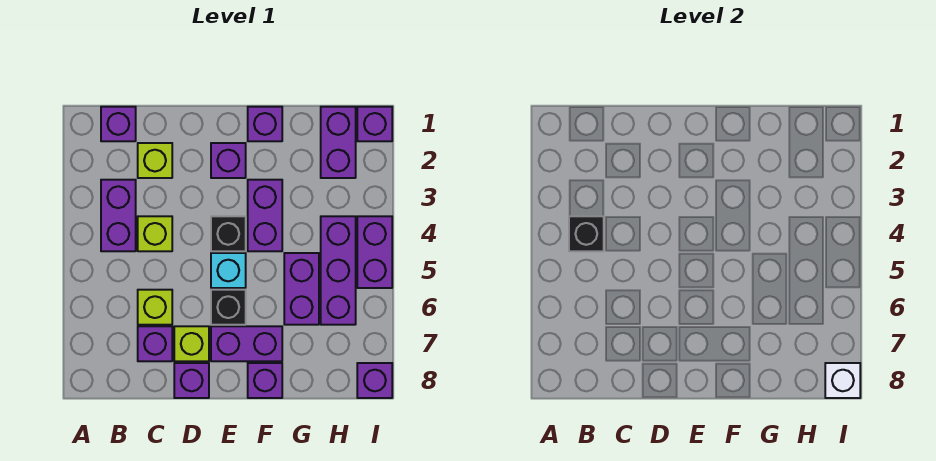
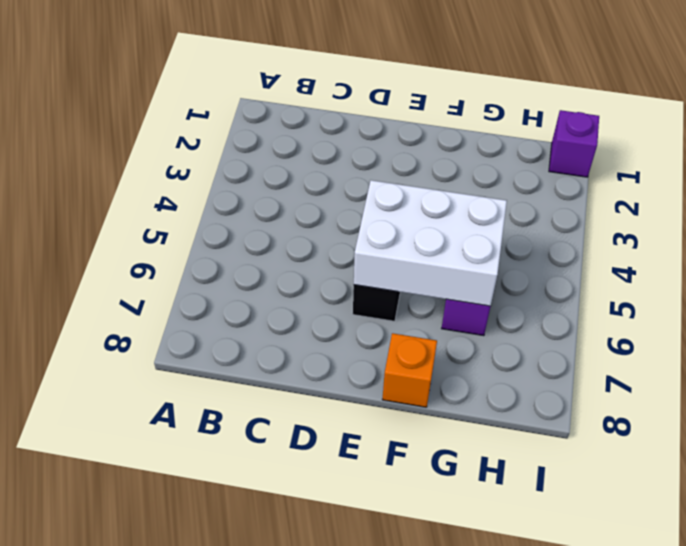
white brick E5:G6 level 2 -> none
orange brick F8 level 1 -> purple brick F8 level 1
none -> purple brick B1 level 1
none -> purple brick B3:B4 level 1
none -> lime brick C2 level 1

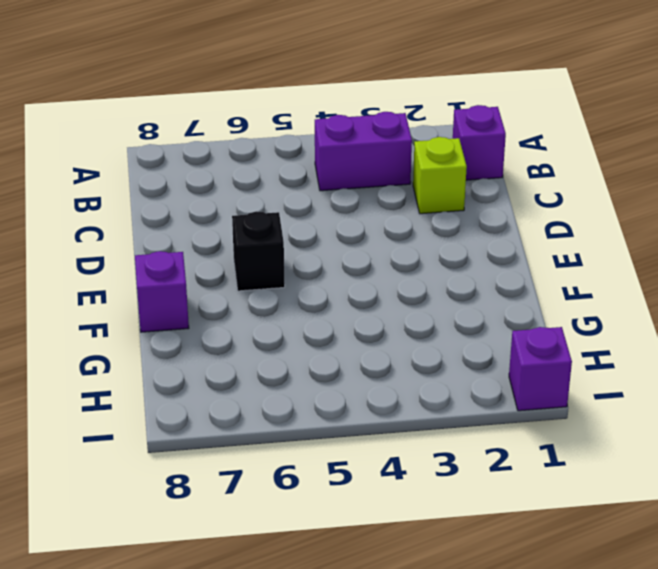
none -> lime brick C4 level 1
none -> lime brick C6 level 1
none -> purple brick C7 level 1

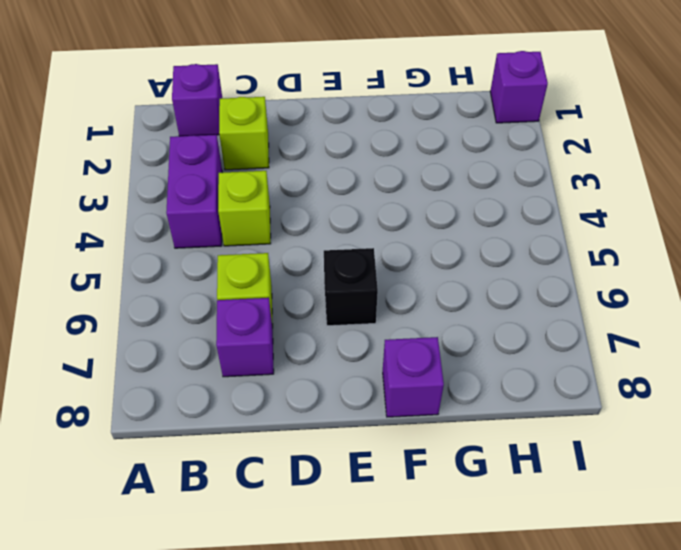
none -> lime brick D7 level 1
none -> purple brick D8 level 1
none -> purple brick E2 level 1

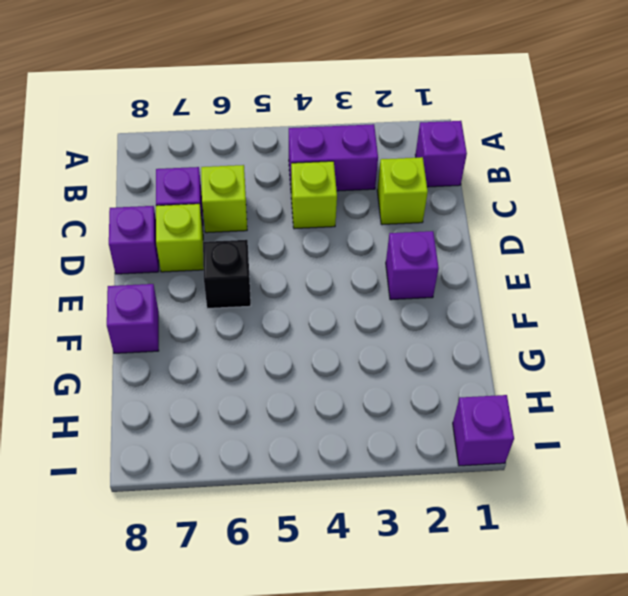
none -> black brick E4 level 1
none -> cyan brick E5 level 1
none -> purple brick E7:F7 level 1

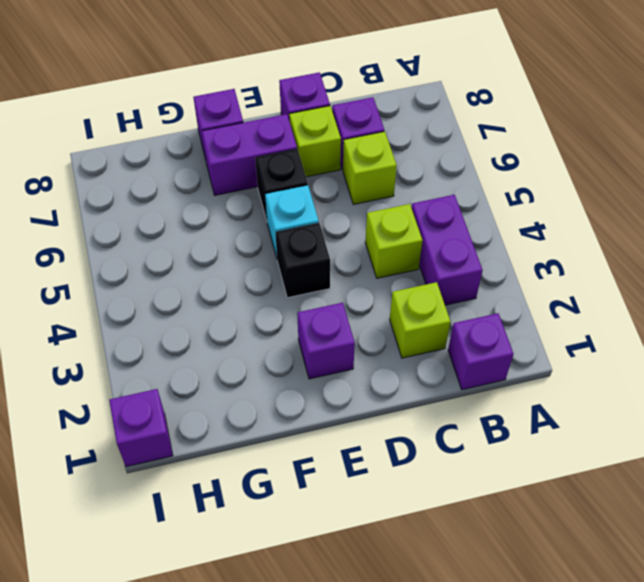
none -> purple brick F1 level 1
none -> purple brick F3:F4 level 1
none -> purple brick G5:G6 level 1

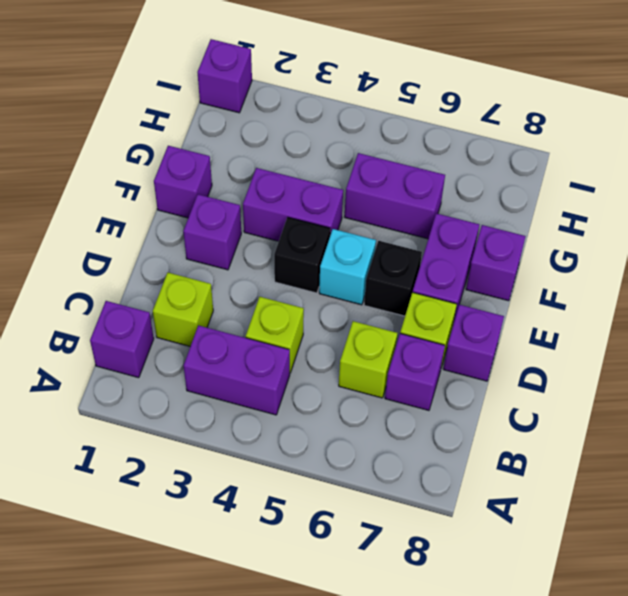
none -> purple brick H1:H2 level 1
none -> purple brick H4:H6 level 1
none -> purple brick I4:I5 level 1

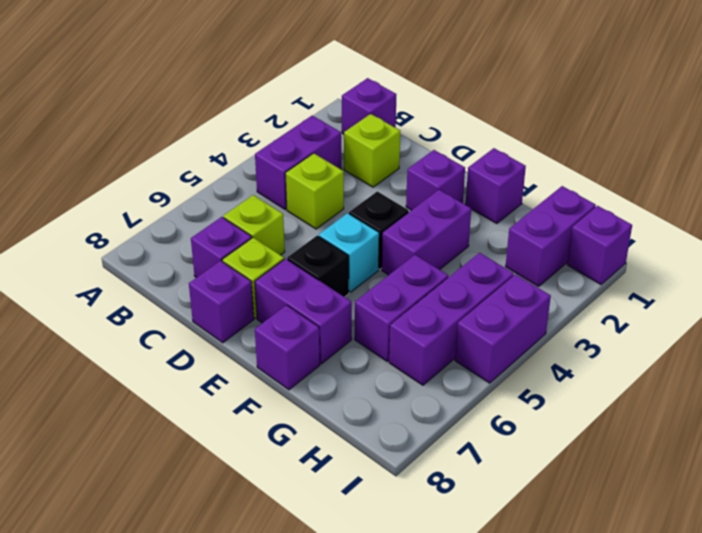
none -> purple brick I8 level 1
none -> black brick B4 level 2
none -> white brick I8 level 2

